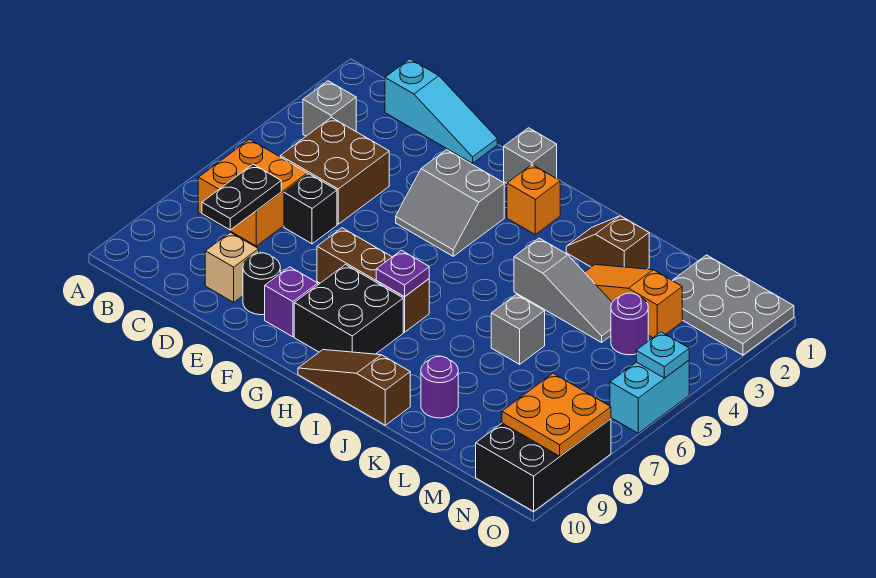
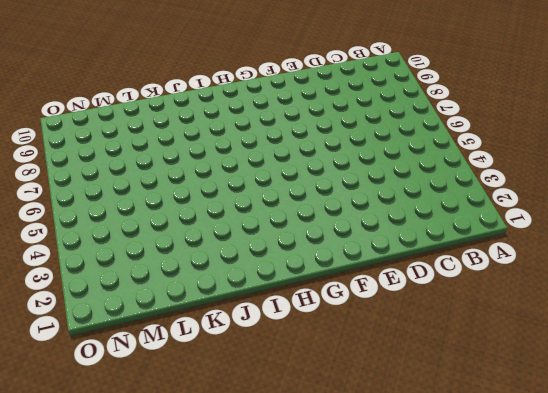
none -> grey brick B3 level 1
none -> orange brick B6:C7 level 1
none -> cyan slope C1:E1 level 1 top C

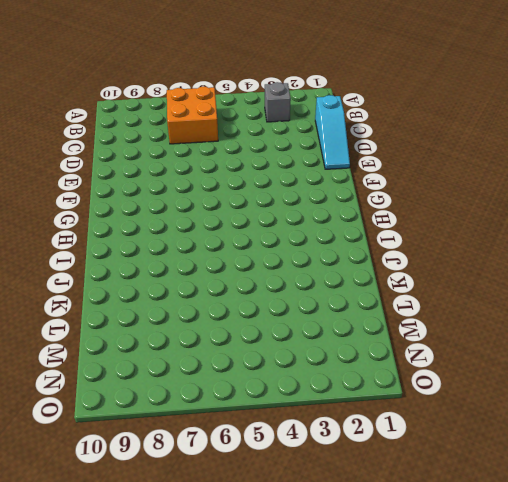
none -> brown brick C4:D5 level 1
none -> black brick D6 level 1
none -> tan brick D9 level 1

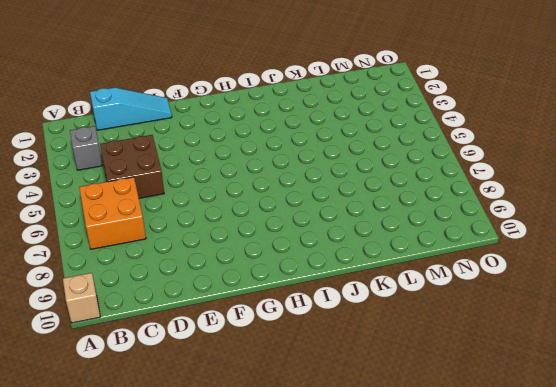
tan brick A10 level 1 -> tan brick D9 level 1
none -> black brick D6 level 1
none -> black round brick E9 level 1
none -> grey slope F3:G4 level 1 top 3

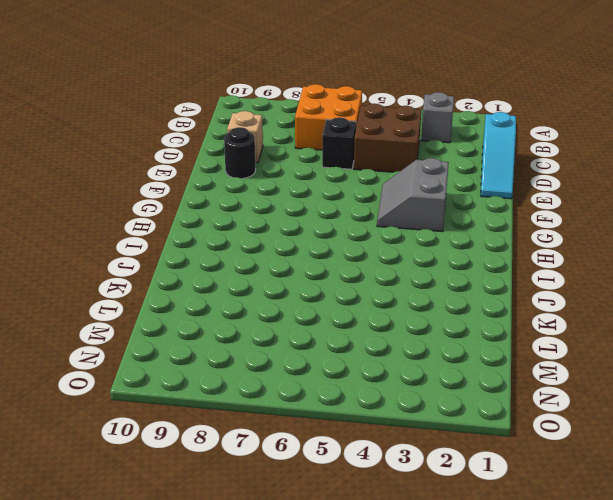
none -> brown brick F7:H7 level 1
none -> purple brick F9 level 1
none -> grey brick G1 level 1

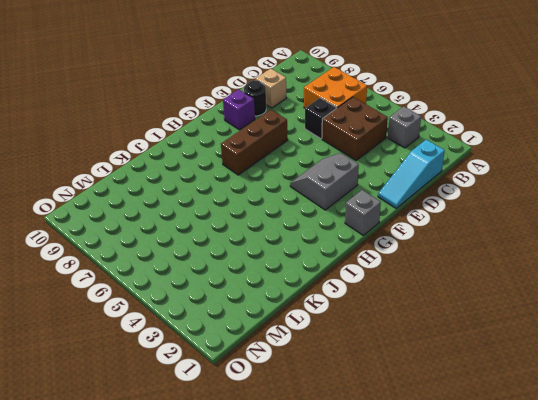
none -> black brick G8:H9 level 1
none -> orange brick H2 level 1
none -> brown slope H10:J10 level 1 top J

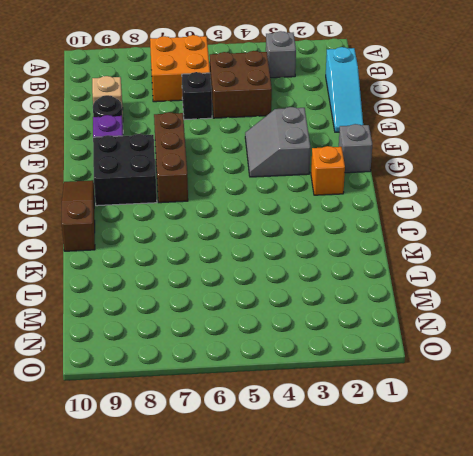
none -> brown slope J2:K2 level 1 top K
none -> grey slope J4:L4 level 1 top J
none -> orange slope K3:M3 level 1 top M

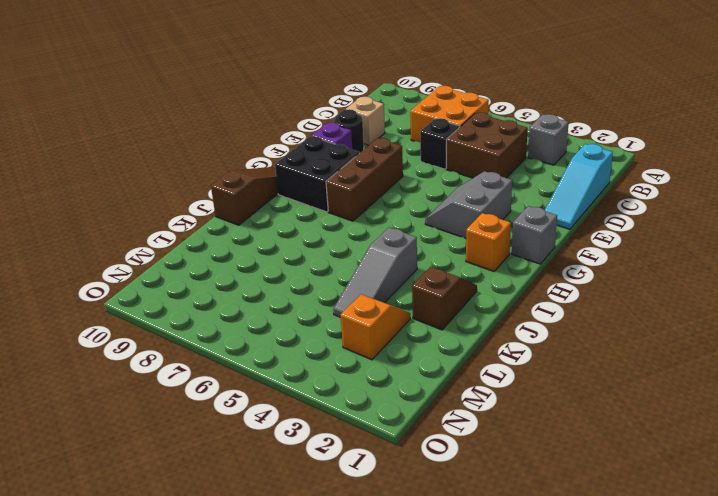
orange slope L3:M3 level 1 top M -> orange slope K3:M3 level 1 top M
none -> grey brick K6 level 1
none -> purple round brick K9 level 1
none -> grey plate M1:O2 level 1

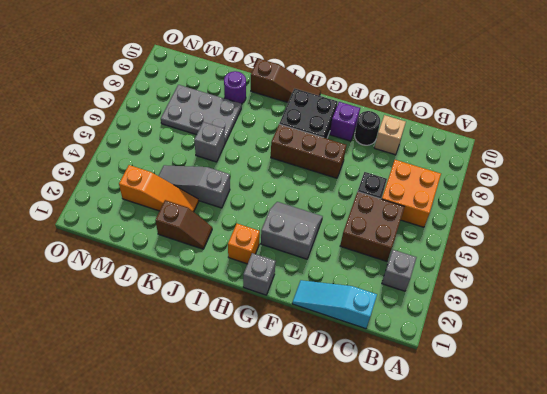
grey plate K7:M8 level 1 -> grey plate M1:O2 level 1
none -> purple round brick M4 level 1
none -> black brick N8:O10 level 1
none -> cyan brick O5:O6 level 1

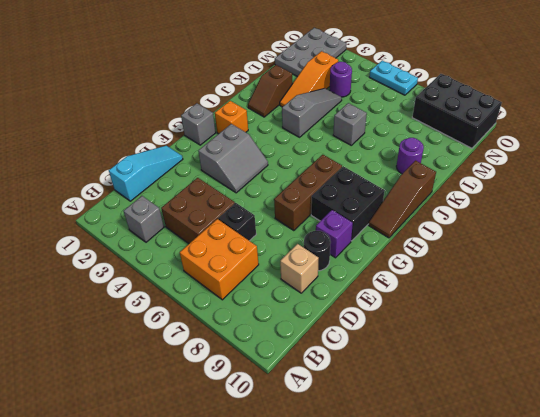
cyan plate O5:O6 level 1 -> cyan brick O5:O6 level 1
none -> black plate C7:C8 level 2
none -> purple plate H7 level 2
none -> orange plate N8:O9 level 2

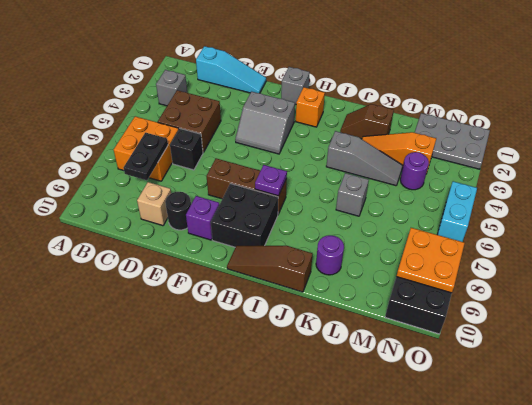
none -> cyan plate O5 level 2

